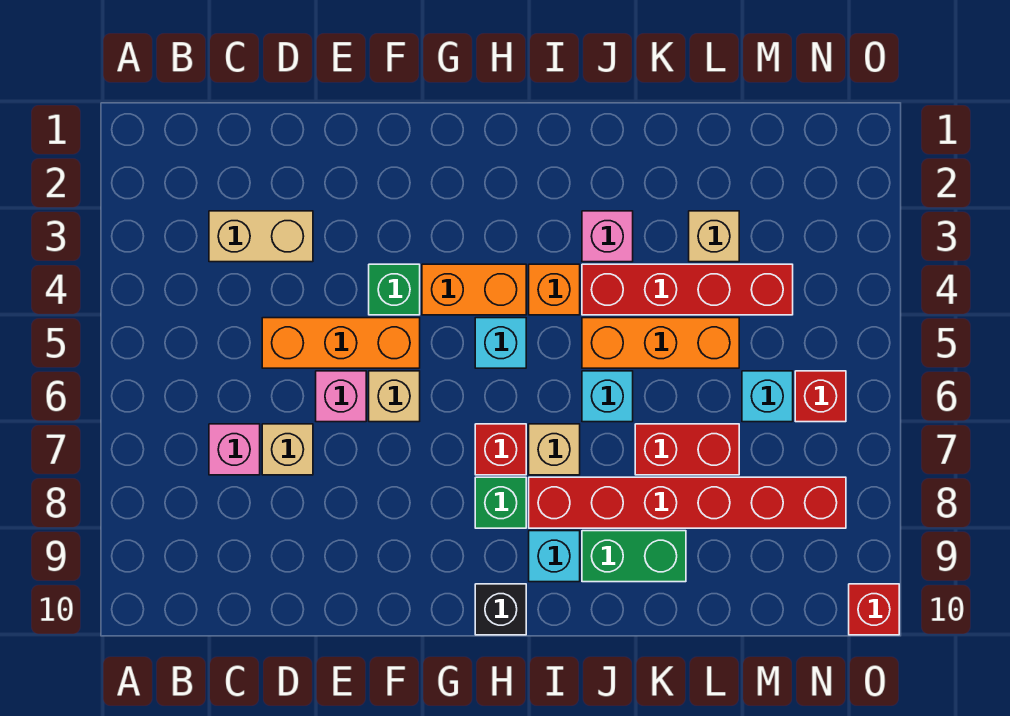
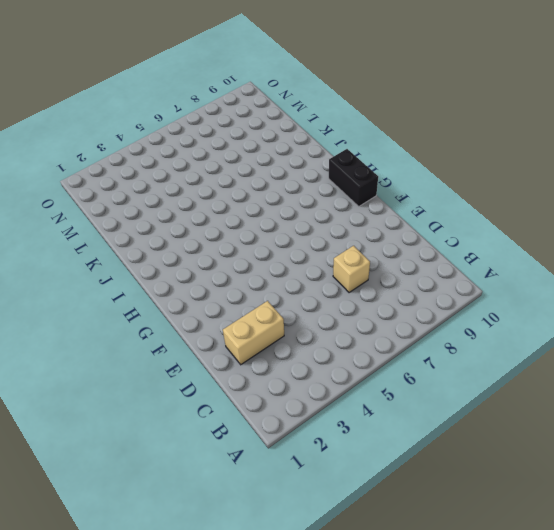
tan brick D2:D3 level 1 -> tan brick C3:D3 level 1
black brick G10:H10 level 1 -> black brick H10 level 1
none -> pink brick C7 level 1
none -> orange brick D5:F5 level 1
none -> pink brick E6 level 1

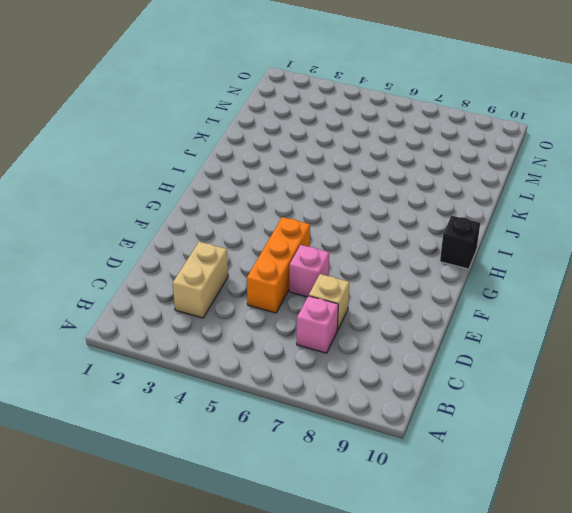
none -> green brick F4 level 1
none -> tan brick F6 level 1
none -> orange brick G4:H4 level 1

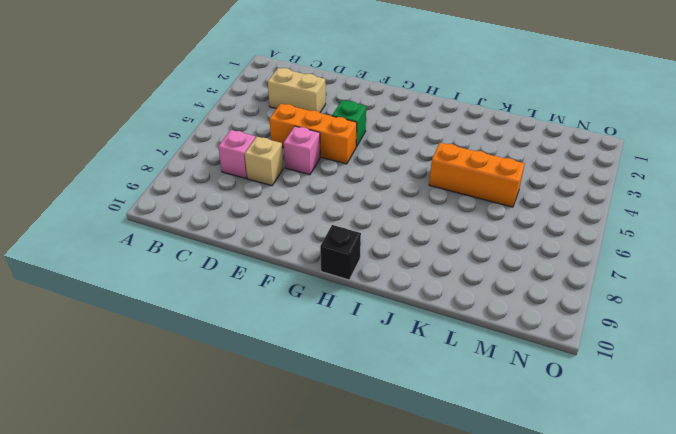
none -> tan brick F6 level 1
none -> orange brick G4:H4 level 1
none -> cyan brick H5 level 1

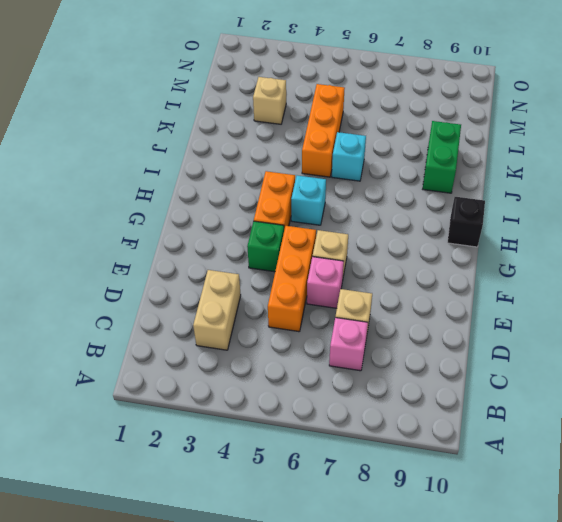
none -> red brick H7 level 1
none -> green brick H8 level 1
none -> orange brick I4 level 1

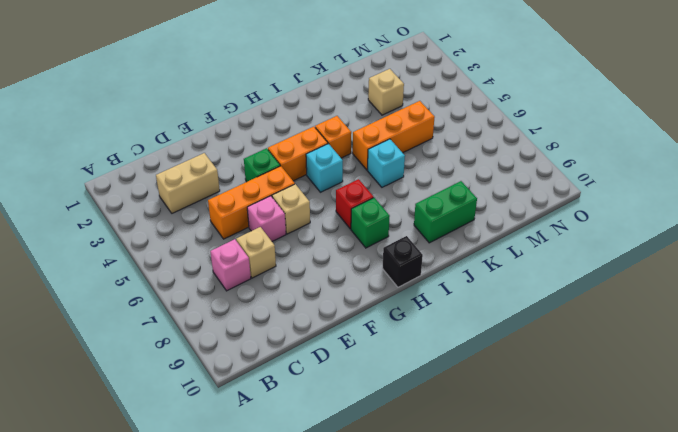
none -> tan brick I7 level 1
none -> red brick I8:N8 level 1
none -> cyan brick I9 level 1

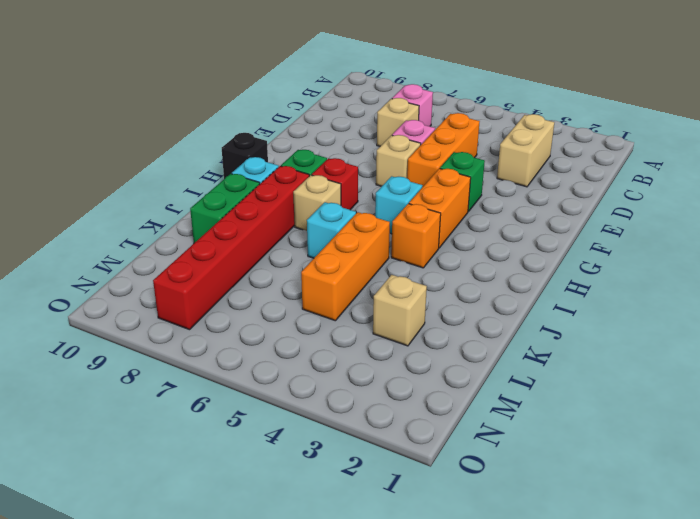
none -> pink brick J3 level 1
none -> red brick J4:M4 level 1
none -> red brick K7:L7 level 1

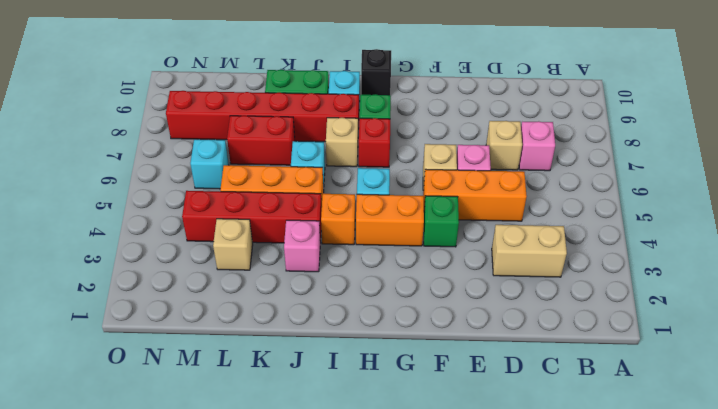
none -> red brick N6 level 1
none -> red brick O10 level 1

